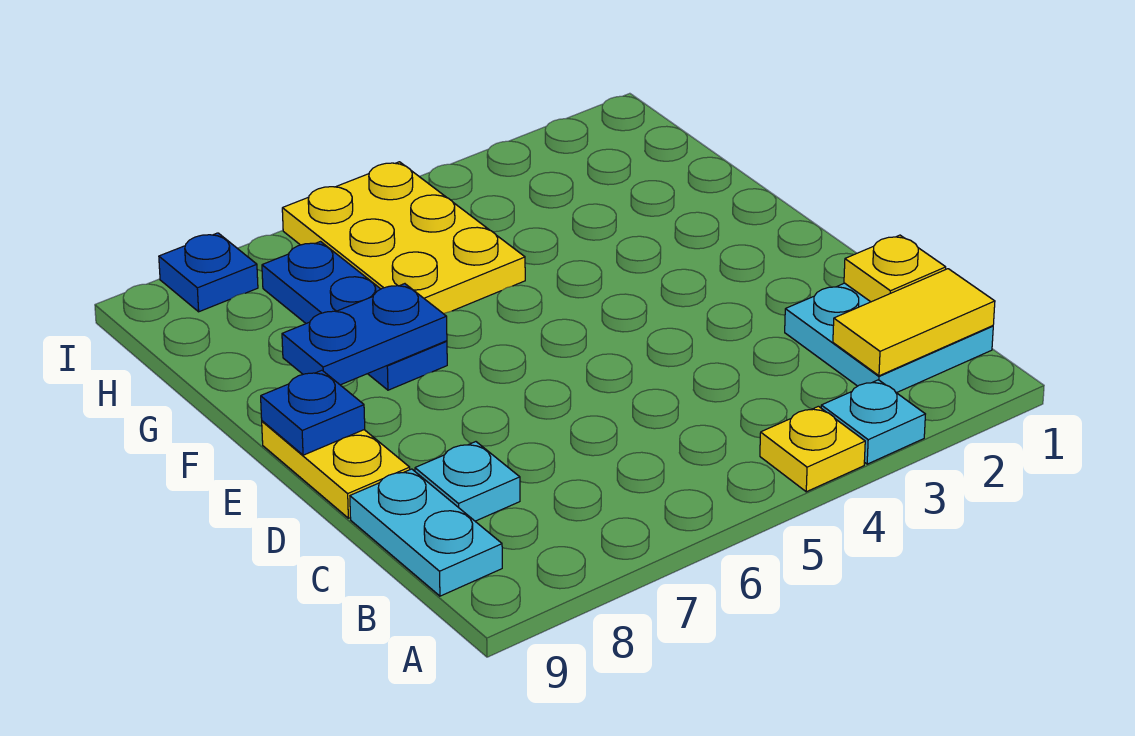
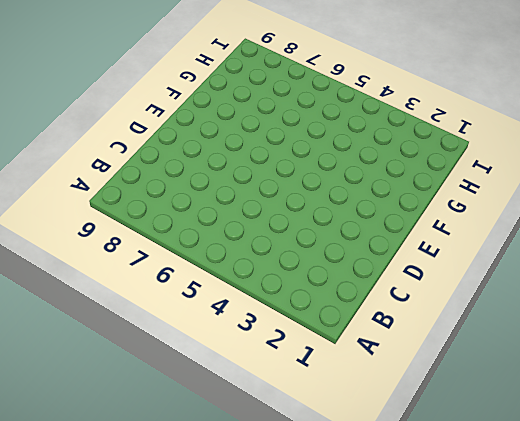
none -> cyan plate A3 level 1
none -> yellow plate A4 level 1
none -> cyan plate B1:C2 level 1

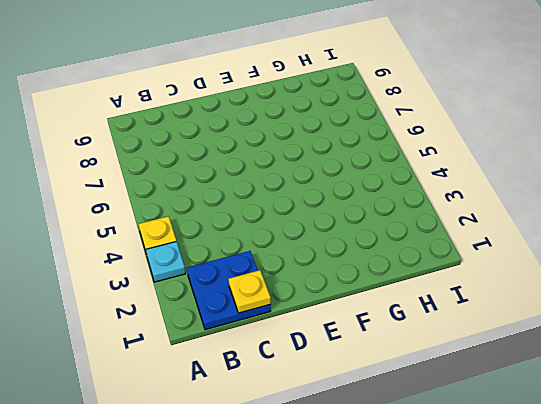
blue plate B1:C2 level 1 -> cyan plate B1:C2 level 1
none -> cyan plate B9:C9 level 1
none -> cyan plate C8 level 1
none -> yellow plate D9:E9 level 1

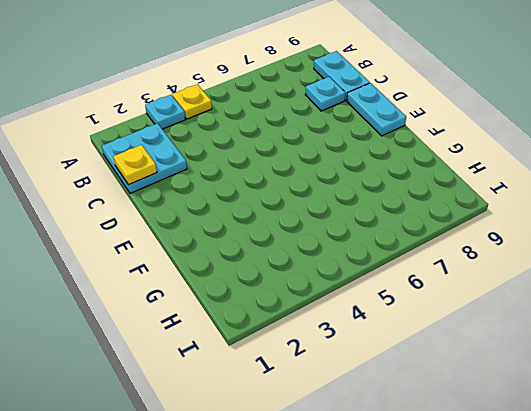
cyan plate D9:E9 level 1 -> yellow plate D9:E9 level 1
none -> blue plate F7:H7 level 1
none -> yellow plate G5:I6 level 1
none -> blue plate I8 level 1

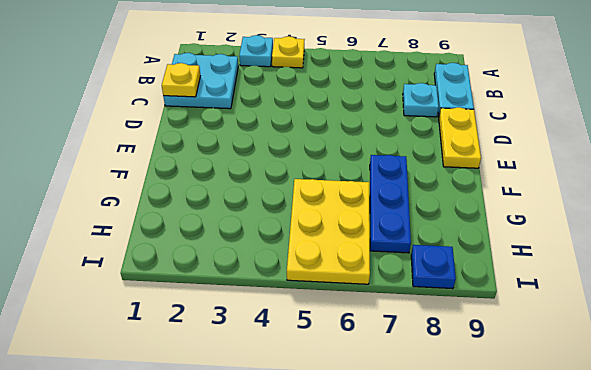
none -> yellow tile B1:B2 level 2
none -> blue plate E9 level 2
none -> blue plate F7:F8 level 2

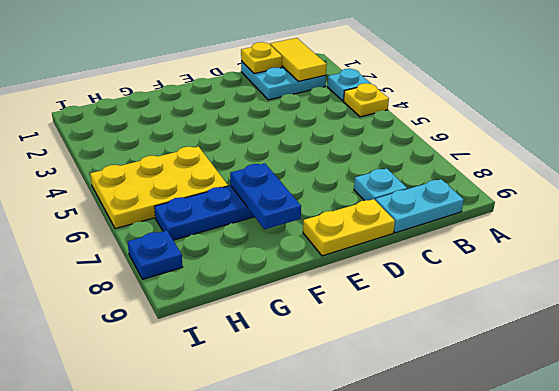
none -> blue plate E9 level 2

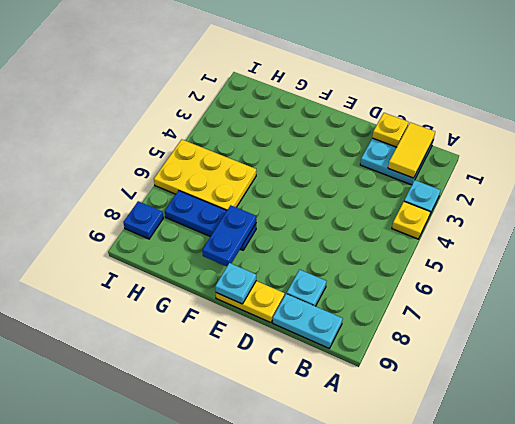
cyan plate E9 level 2 -> blue plate E9 level 2

